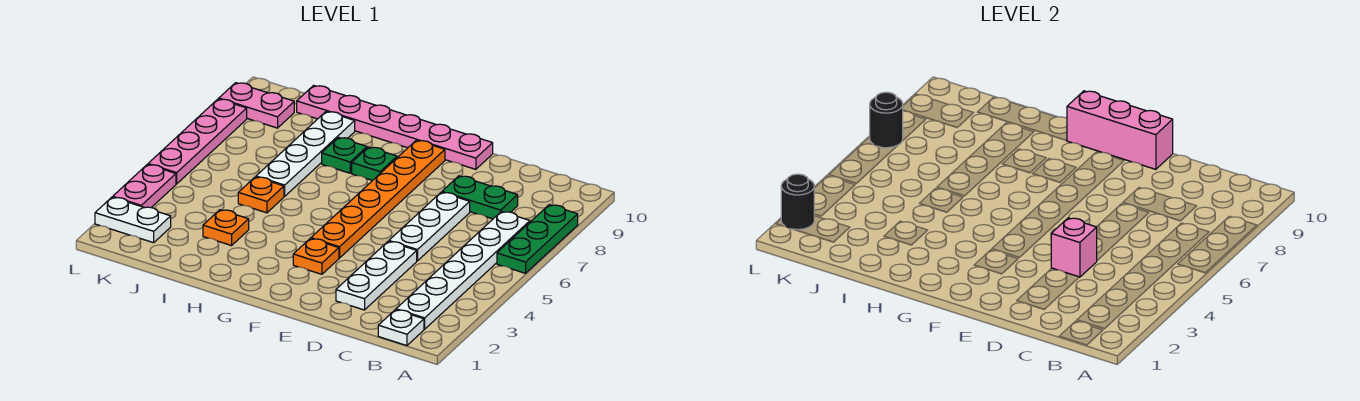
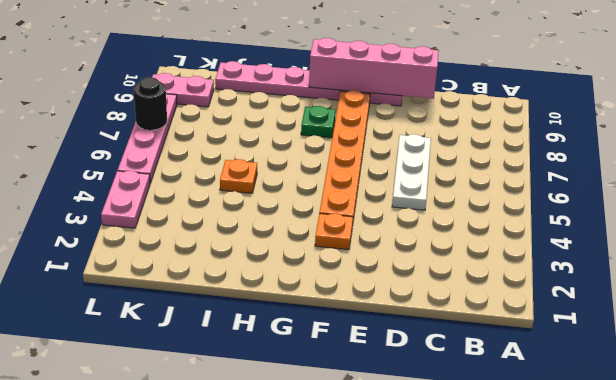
pink brick D10:G10 level 2 -> pink brick E10:G10 level 2
none -> green plate A6:A8 level 1
none -> white plate B1 level 1
none -> white plate B2:B7 level 1

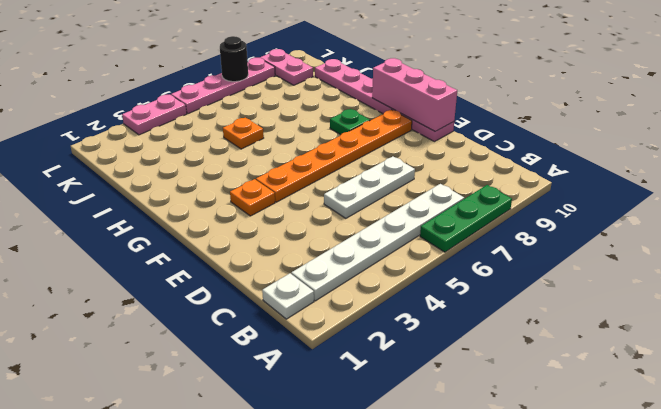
none -> green plate C8:D8 level 1
none -> white plate D2:D4 level 1
none -> green plate H8 level 1

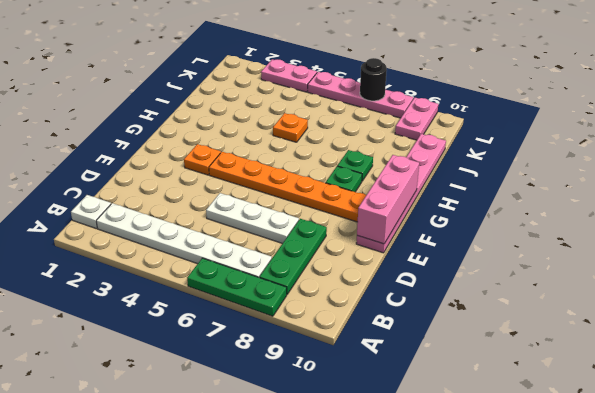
green plate B8:D8 level 1 -> green plate C8:D8 level 1
none -> white plate D2:D4 level 1
none -> orange plate I3 level 1
none -> white plate I6:I9 level 1

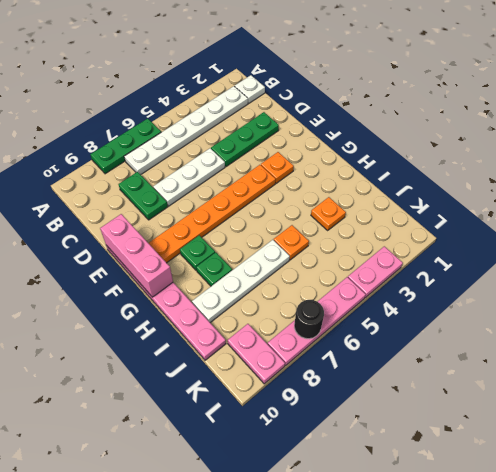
green plate D2:D4 level 1 -> white plate D2:D4 level 1
none -> white plate K2:L2 level 1
none -> pink brick D4 level 2
none -> black round brick L2 level 2

